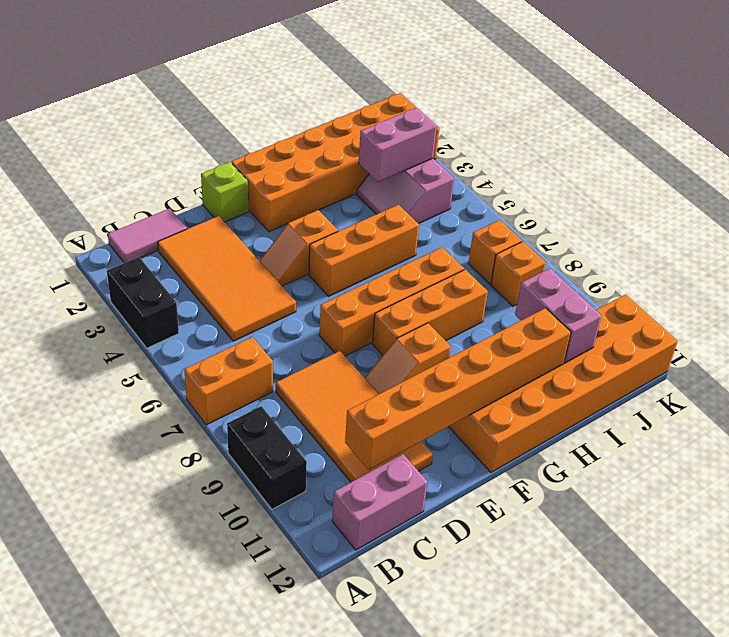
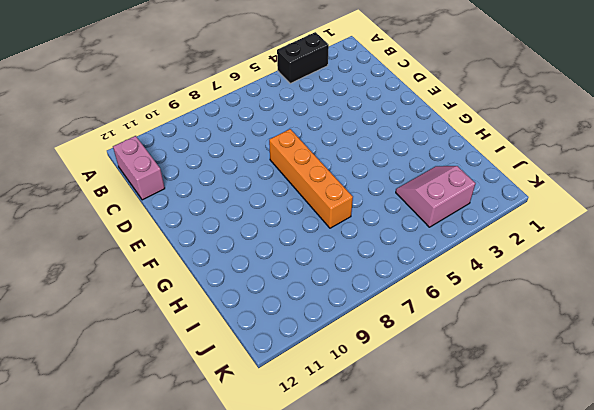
none -> orange brick A7:B7 level 1
none -> black brick A9:A10 level 1
none -> pink tile B1:C1 level 1

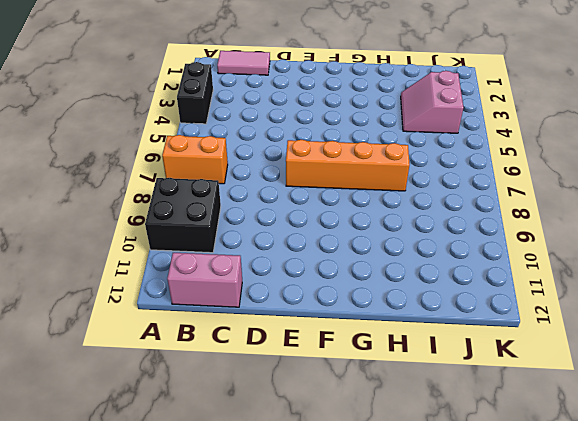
black brick A9:B10 level 1 -> black brick A9:A10 level 1
none -> orange tile C2:D5 level 1
none -> orange tile C8:D11 level 1
none -> lime brick E1 level 1

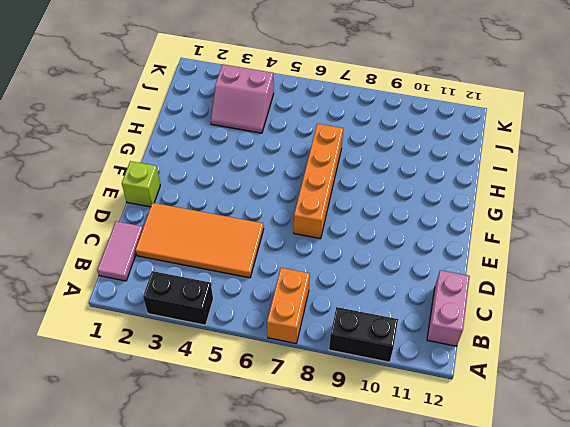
none -> orange tile C8:D11 level 1
none -> orange slope E4:F4 level 1 top F
none -> orange slope E9:F9 level 1 top F

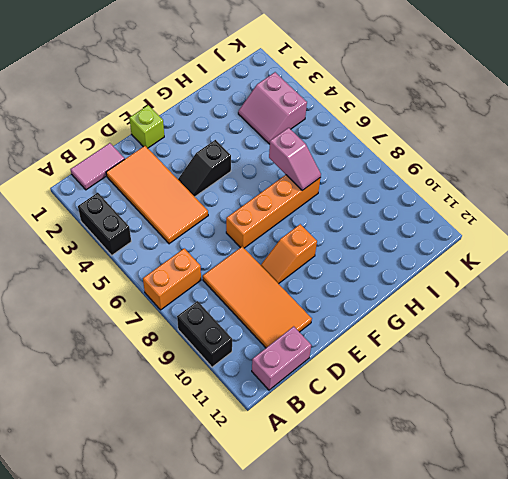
black slope E4:F4 level 1 top F -> orange slope E4:F4 level 1 top F
pink slope H6:H7 level 2 top 6 -> none
none -> orange brick F1:K2 level 1
none -> orange brick F5:H5 level 1
none -> orange brick F8:H8 level 1

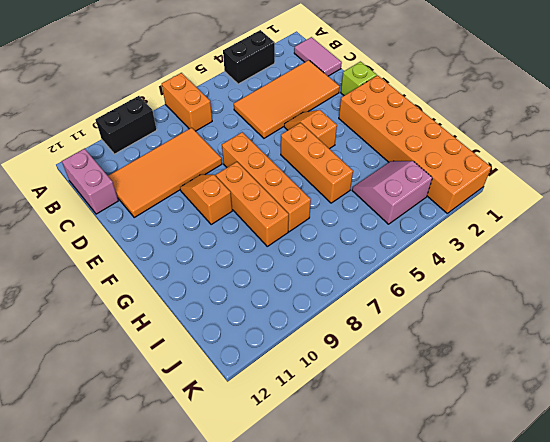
none -> orange brick F11:K12 level 1
none -> orange brick J7 level 1
none -> orange brick J8 level 1

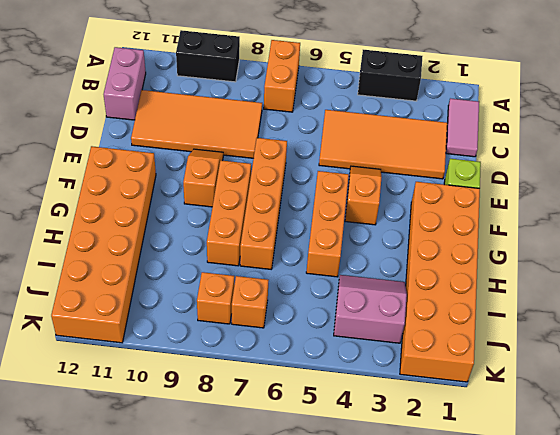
none -> orange brick C11:H11 level 2
none -> pink brick I3:J3 level 2
none -> pink brick I10:I11 level 2

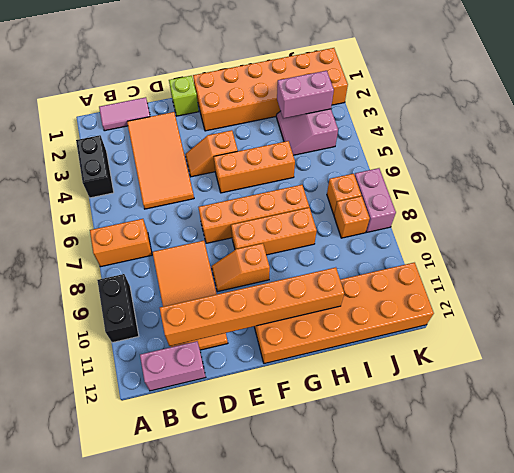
pink brick K7:K8 level 1 -> pink brick I10:I11 level 2

